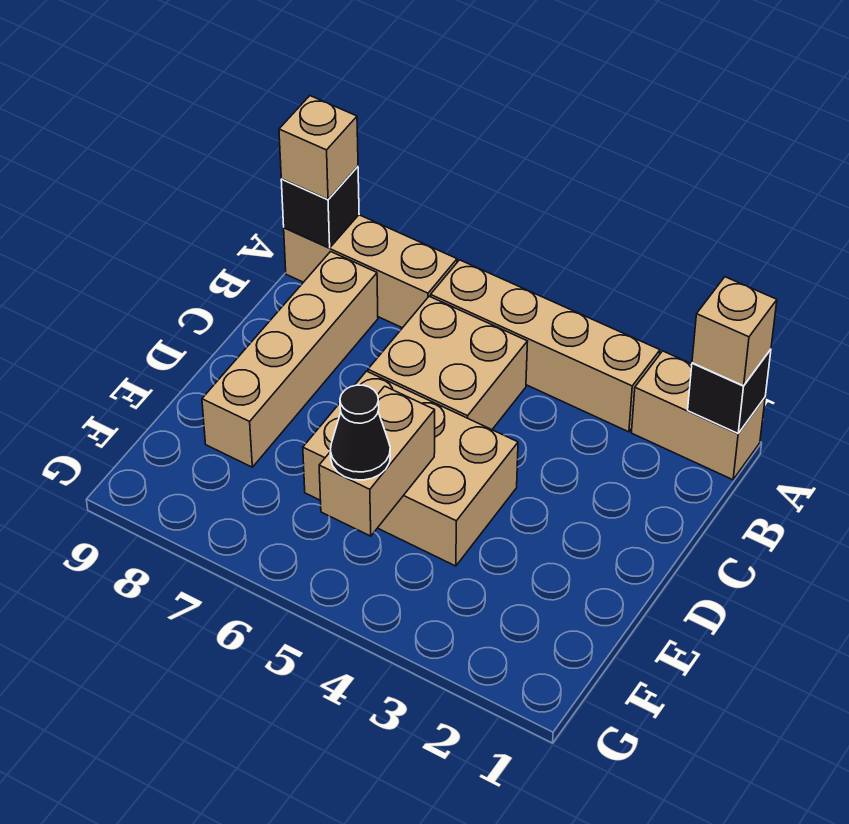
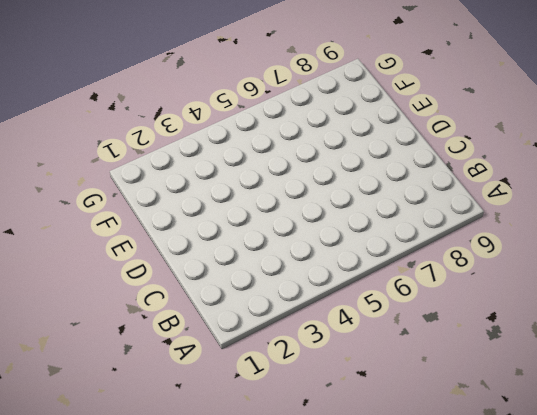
none -> tan brick A1:A2 level 1
none -> tan brick A3:A6 level 1
none -> tan brick A7:A9 level 1

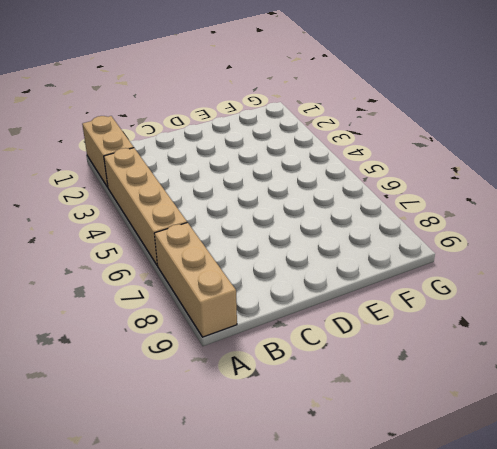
none -> tan brick B5:C6 level 1
none -> tan brick B8:E8 level 1
none -> tan brick D4:E6 level 1

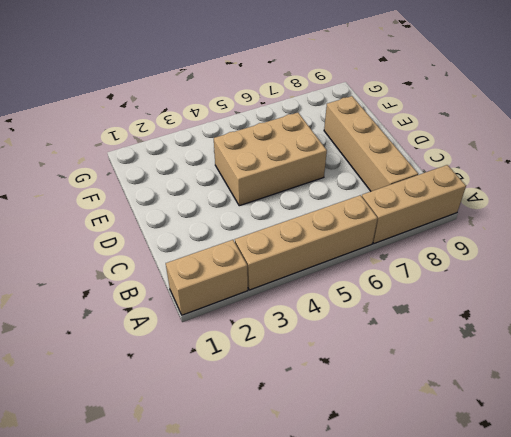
none -> tan brick B5:C6 level 1
none -> black brick A1 level 2
none -> black brick A9 level 2

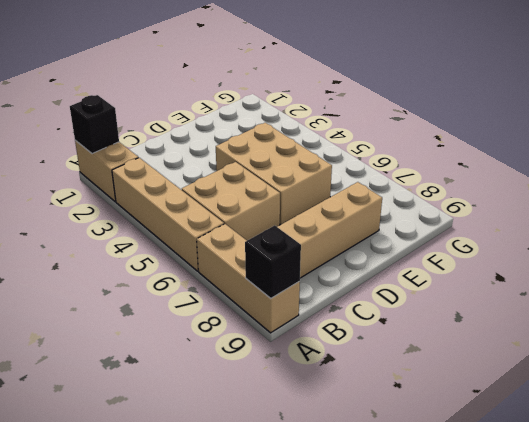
none -> tan brick E5:F5 level 2
none -> tan brick A1 level 3
none -> tan brick A9 level 3

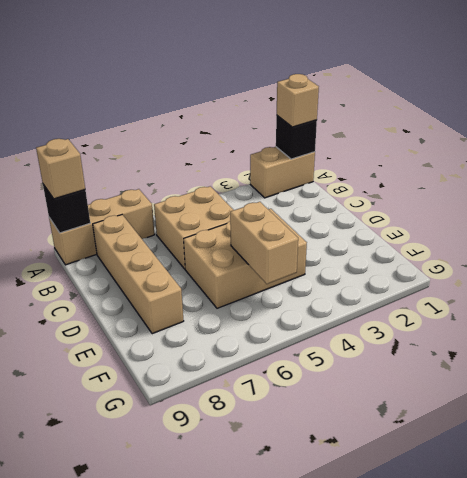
none -> tan brick A3:A6 level 1
none -> black cone F5 level 3

